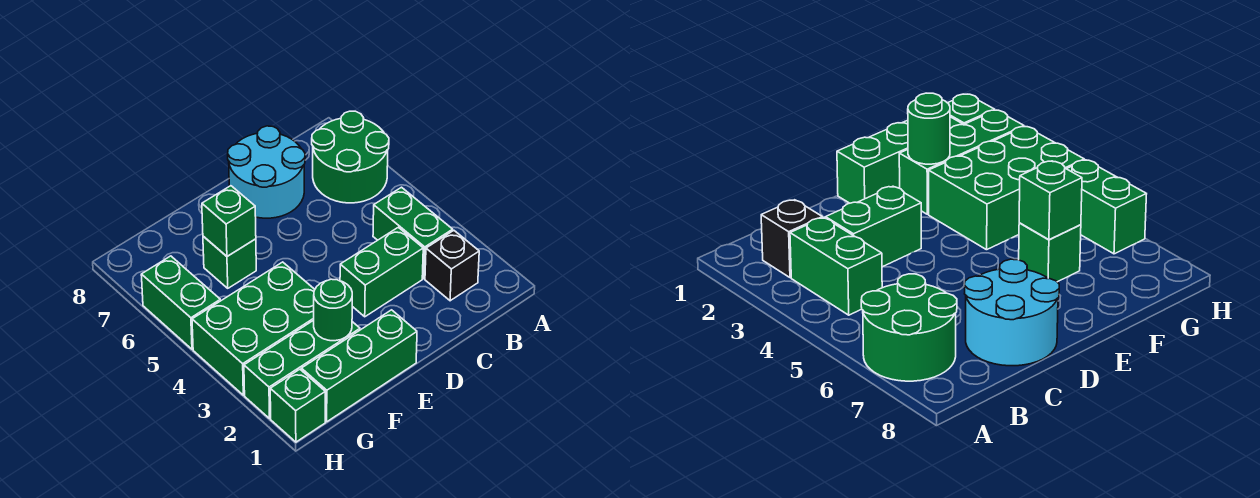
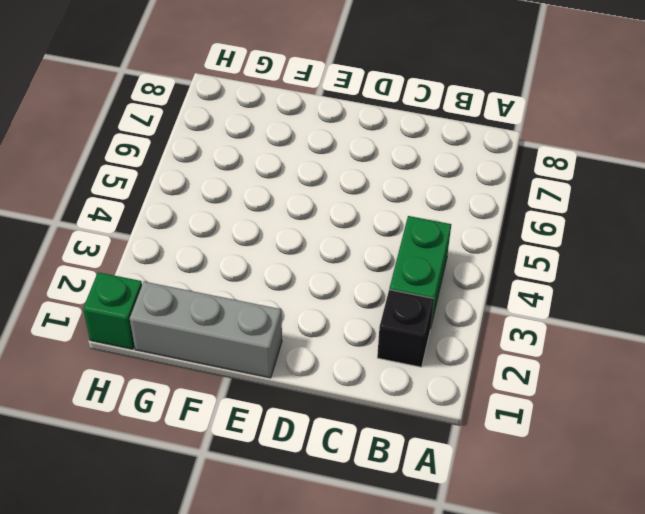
grey brick E1:G1 level 1 -> green brick E1:G1 level 1
none -> green round brick A6:B7 level 1
none -> green brick C3:D3 level 1
none -> cyan round brick C7:D8 level 1

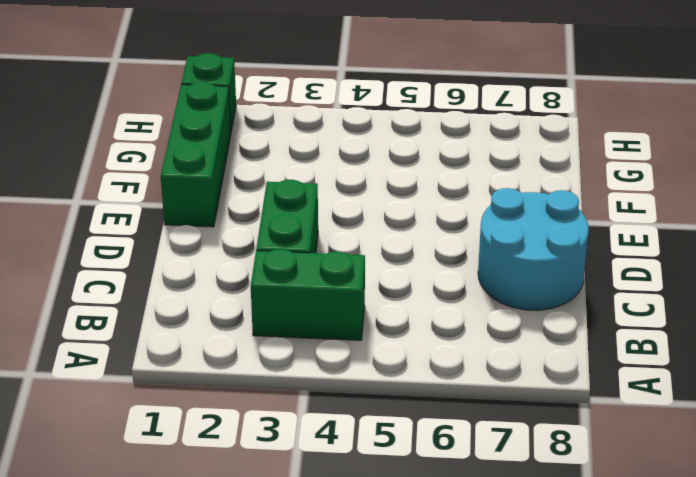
none -> green round brick A6:B7 level 1
none -> black brick B2 level 1
none -> green brick F2:H2 level 1

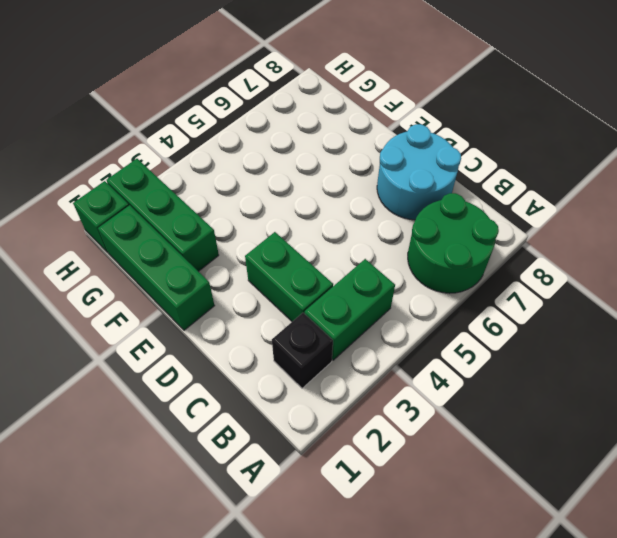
none -> green brick F3:H4 level 1
none -> green brick F6 level 1
none -> green brick H5:H6 level 1

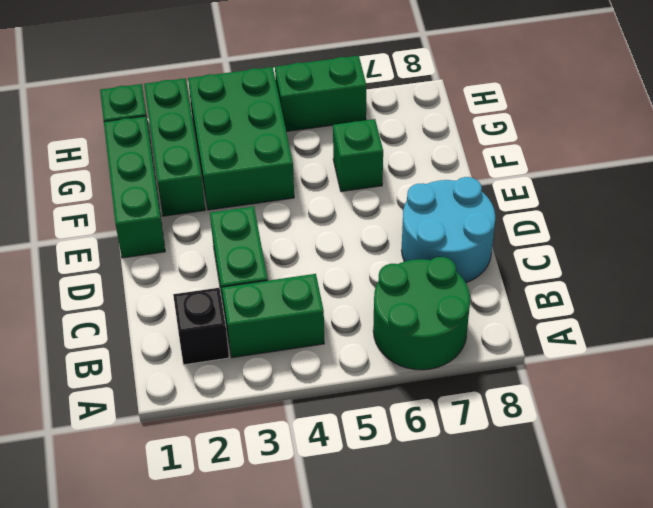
none -> green round brick F2 level 2
none -> green brick F6 level 2

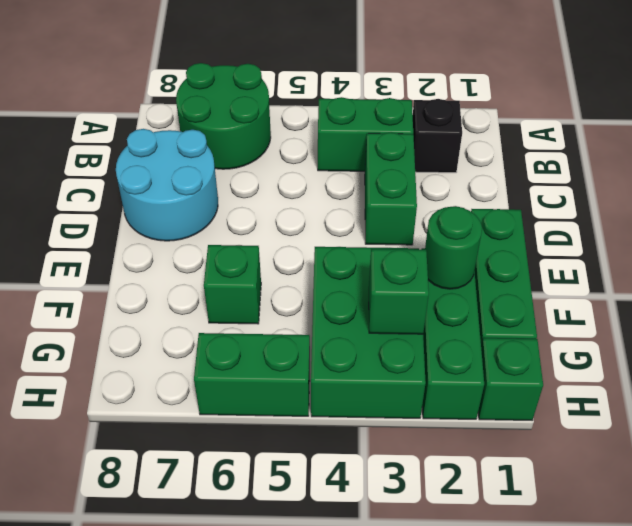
green brick G3 level 2 -> green brick F6 level 2

